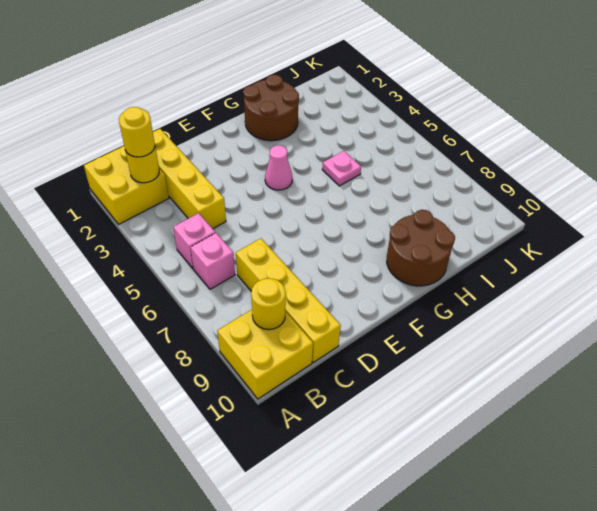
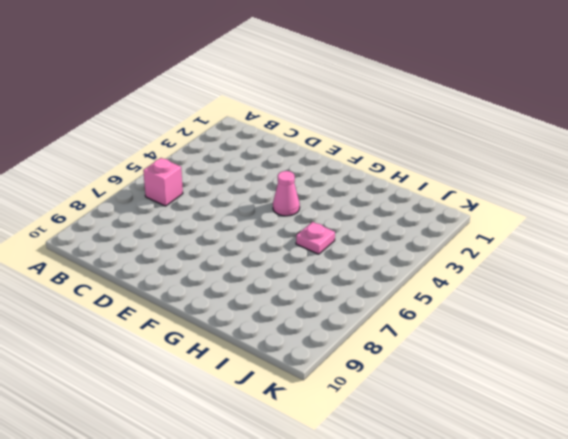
none -> yellow brick A1:B2 level 1
none -> yellow brick A9:B10 level 1
none -> pink brick B5 level 1

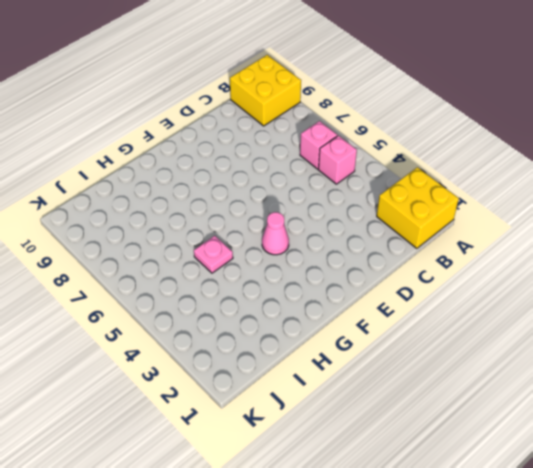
none -> yellow brick C1:C4 level 1
none -> yellow brick C7:C10 level 1
none -> brown round brick G1:H2 level 1

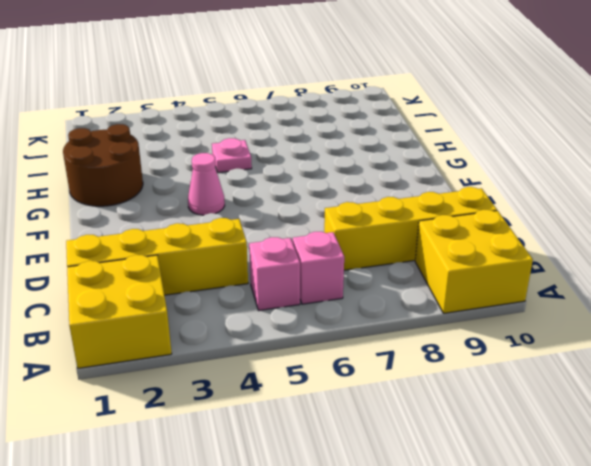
none -> brown round brick G9:H10 level 1
none -> yellow round brick B2 level 2
none -> yellow round brick B9 level 2

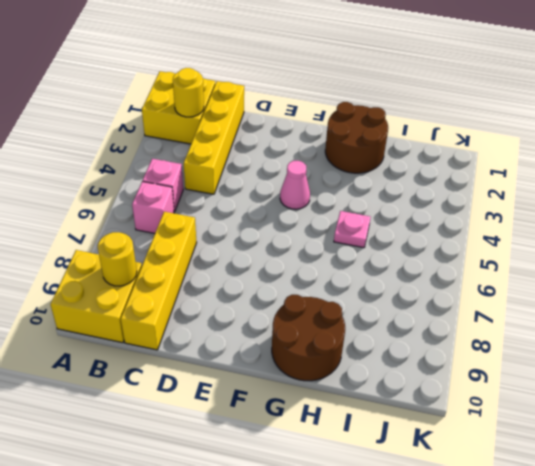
none -> yellow round brick B2 level 3

